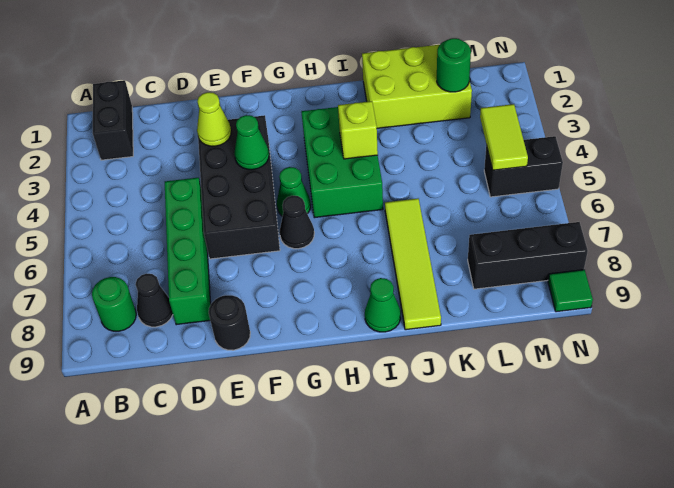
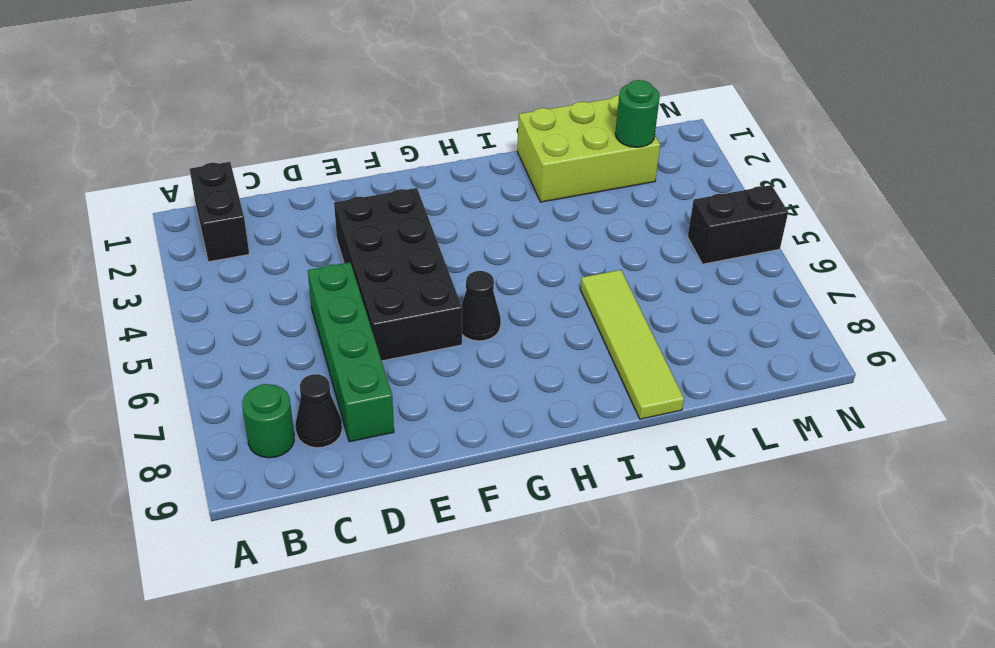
none -> black round brick E9 level 1
none -> green cone G5 level 1
none -> green brick H3:I5 level 1

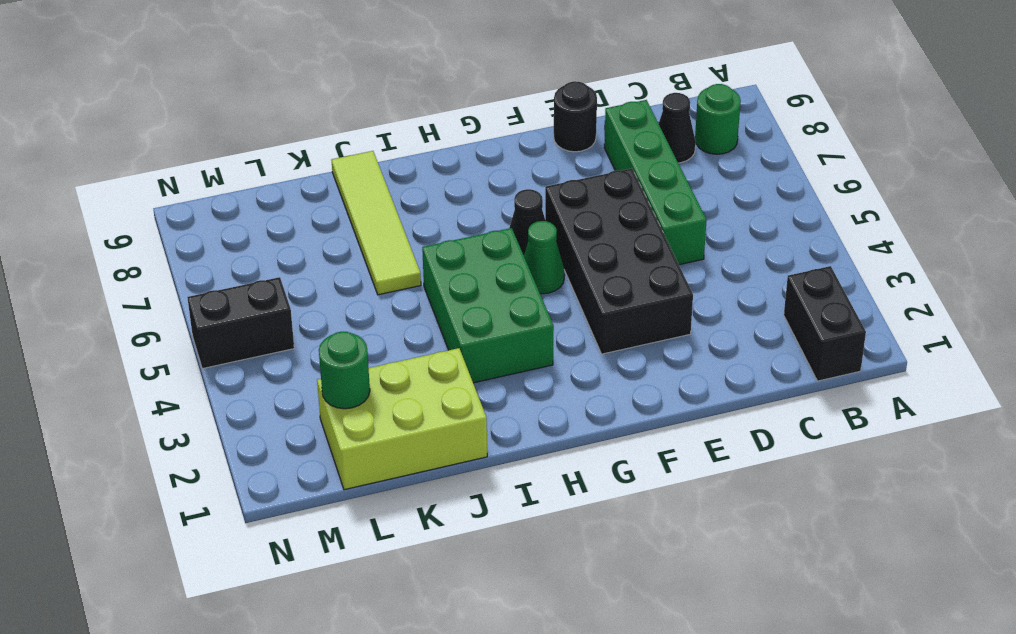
none -> green cone I9 level 1
none -> black brick L8:N8 level 1
none -> green tile N9 level 1

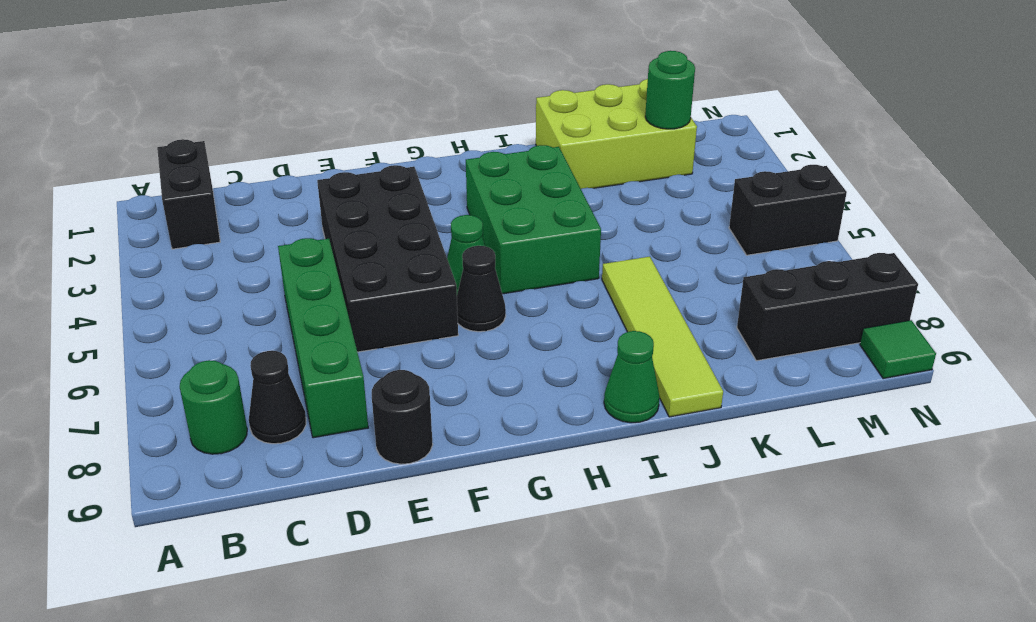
none -> lime cone E3 level 2
none -> green cone F4 level 2
none -> lime brick I4 level 2

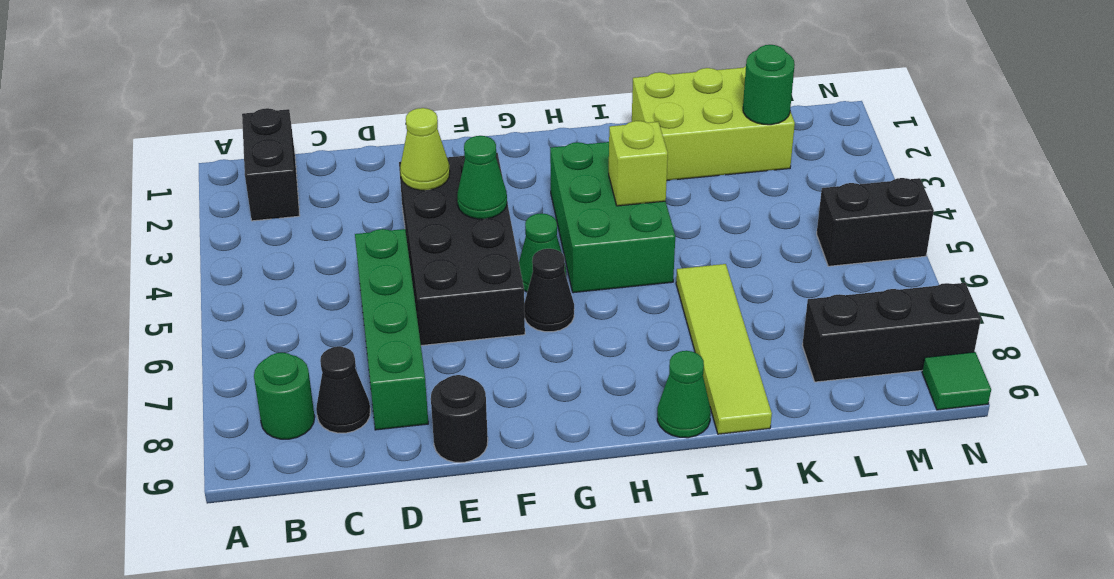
none -> lime tile M4:M5 level 2

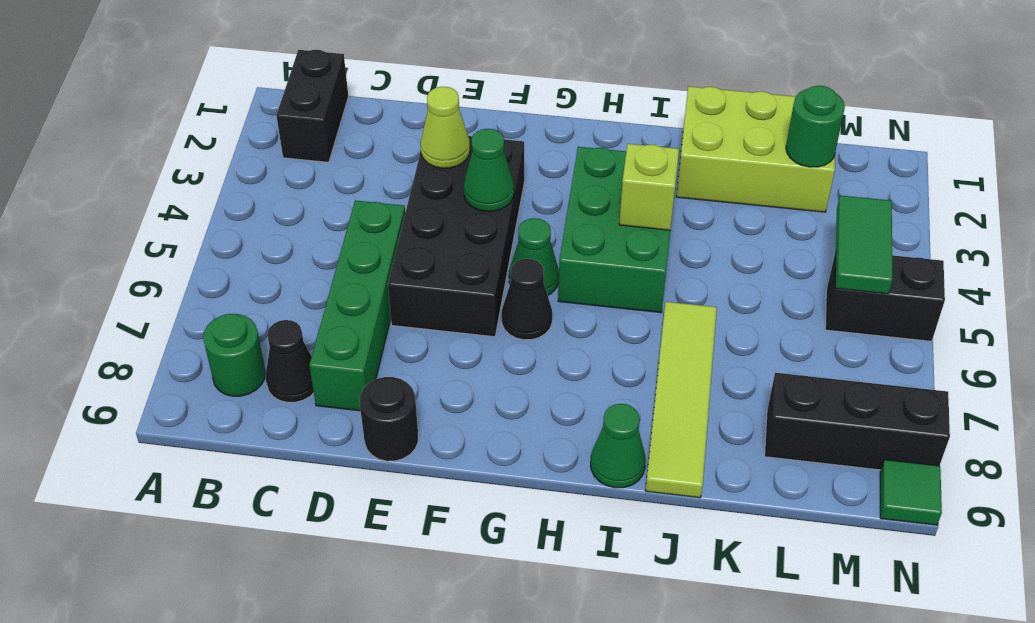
green tile M4:M5 level 2 -> lime tile M4:M5 level 2

